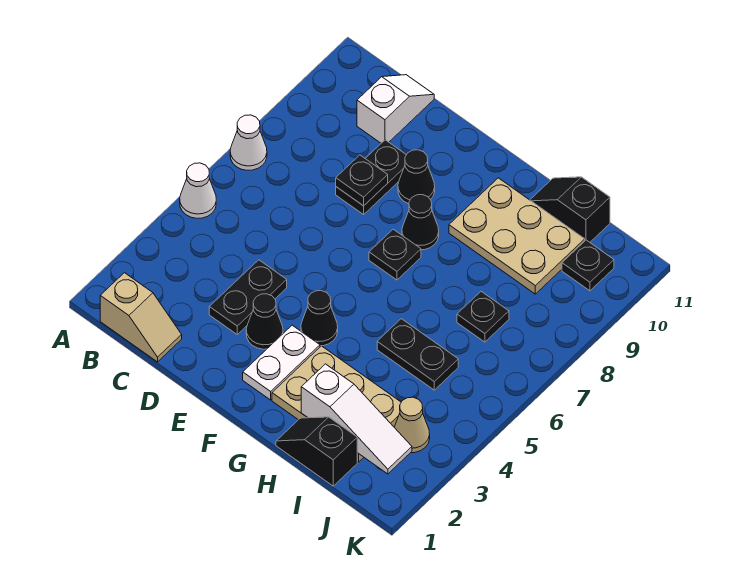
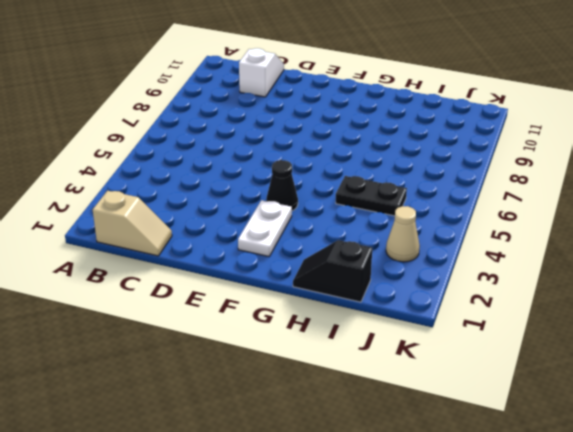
none -> white cone A5 level 1
none -> white cone A7 level 1
none -> black plate D3:D4 level 1

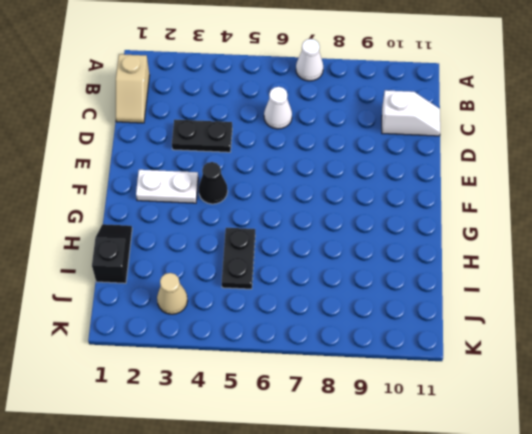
white cone C6 level 1 -> white cone A5 level 1
none -> black plate D8:D9 level 1
none -> black cone E3 level 1
none -> black cone E9 level 1

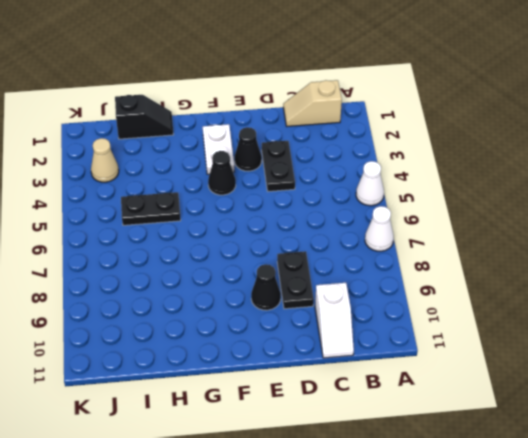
none -> black plate F7 level 1
none -> black cone F8 level 1
none -> tan plate G2:I3 level 1

